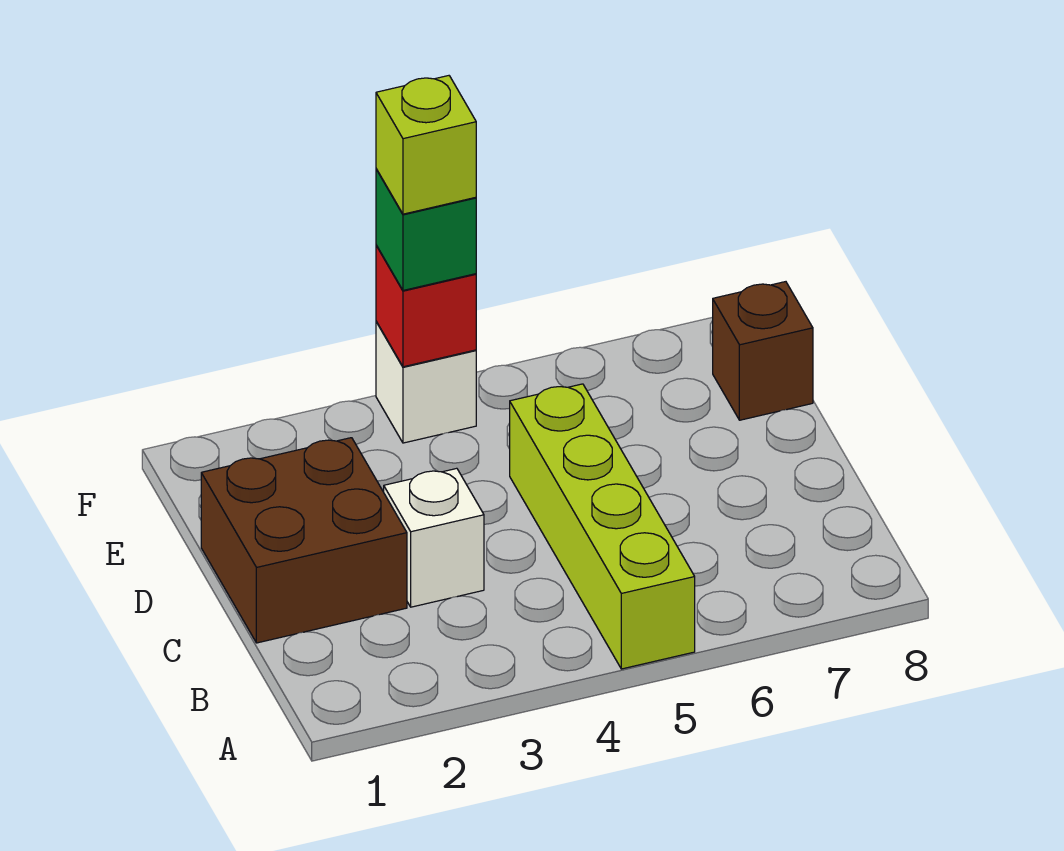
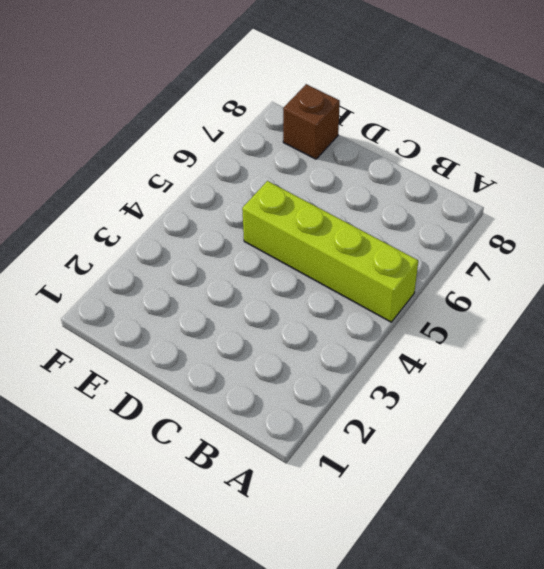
none -> brown brick C1:D2 level 1
none -> white brick C3 level 1

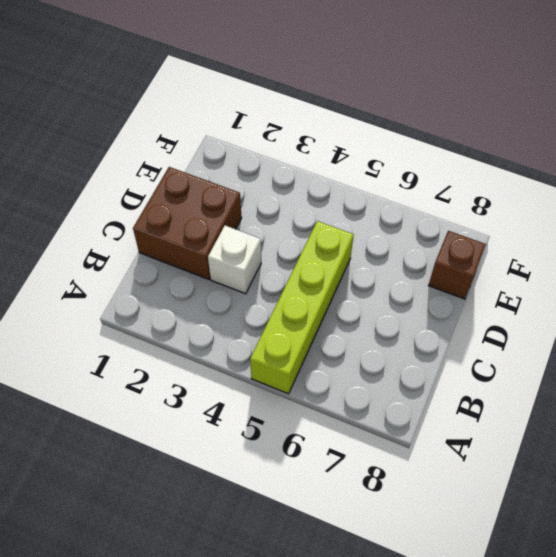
none -> white brick F4 level 1
none -> red brick F4 level 2

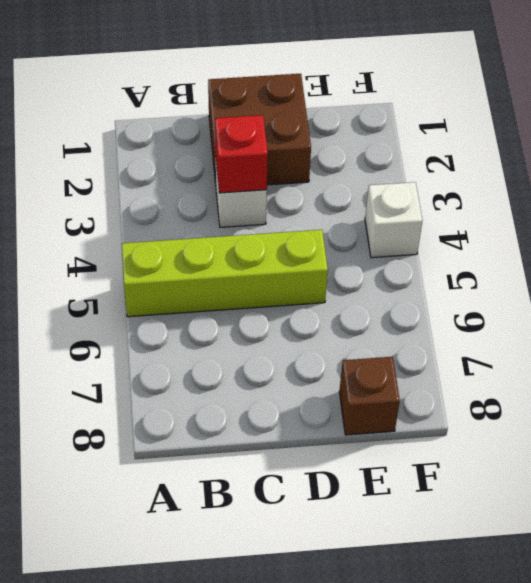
red brick C3 level 2 -> red brick F4 level 2
none -> green brick F4 level 3
none -> lime brick F4 level 4

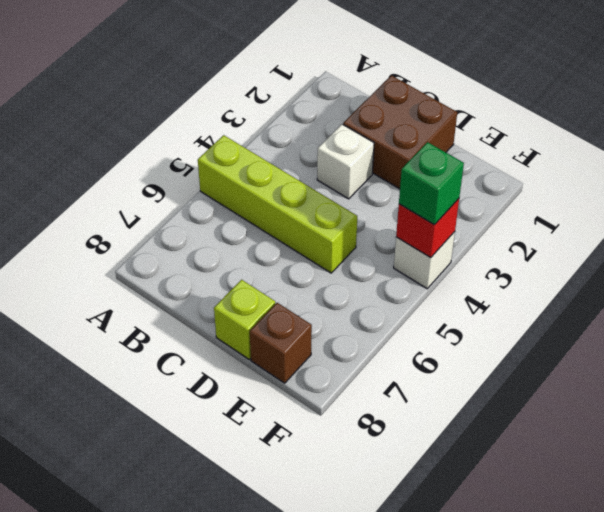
lime brick D8 level 1 -> lime brick F4 level 4

